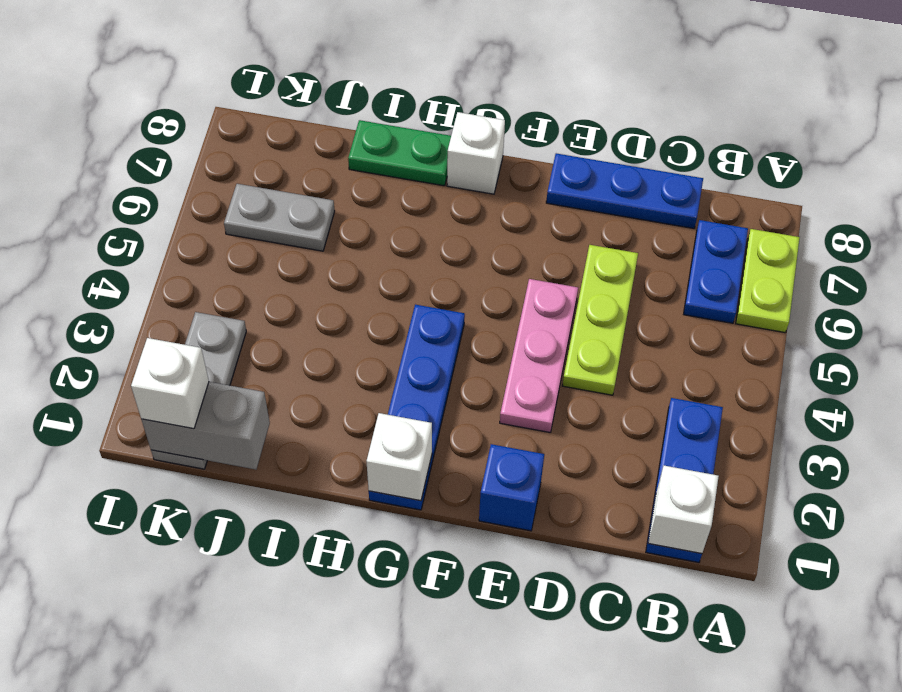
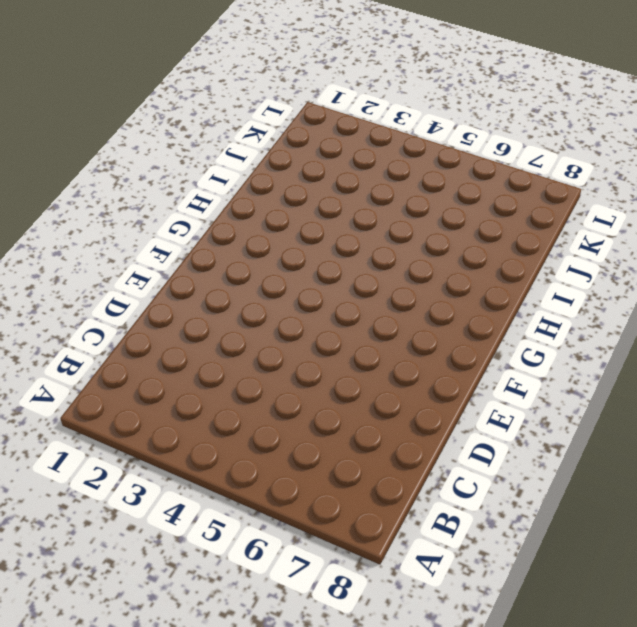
none -> lime plate A6:A7 level 1
none -> blue plate B1:B3 level 1
none -> blue plate B6:B7 level 1

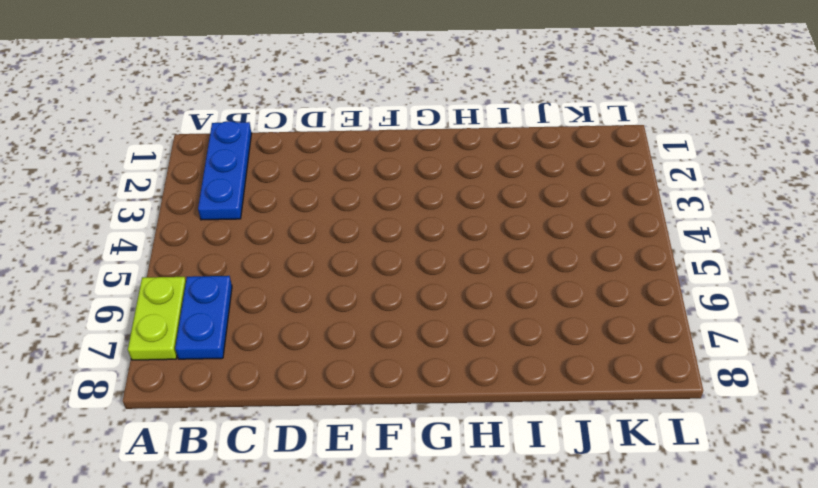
none -> blue plate C8:E8 level 1
none -> lime plate D4:D6 level 1
none -> blue brick E1 level 1

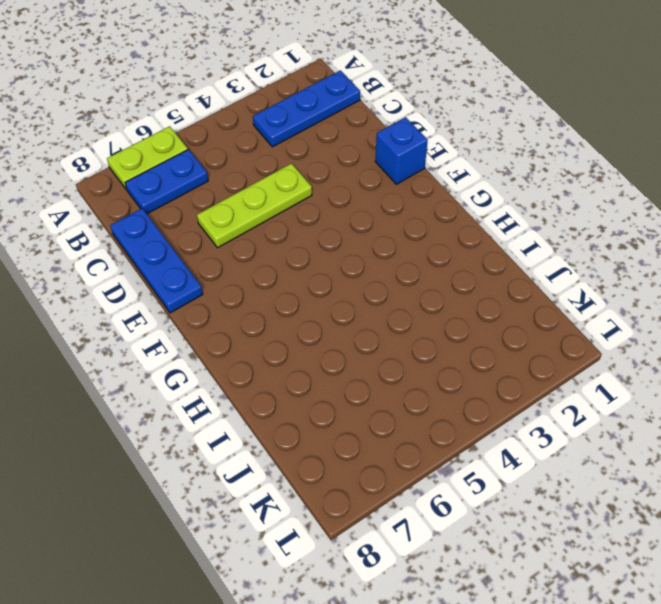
none -> pink plate E3:E5 level 1
none -> blue plate G1:G4 level 1
none -> white brick G8 level 1

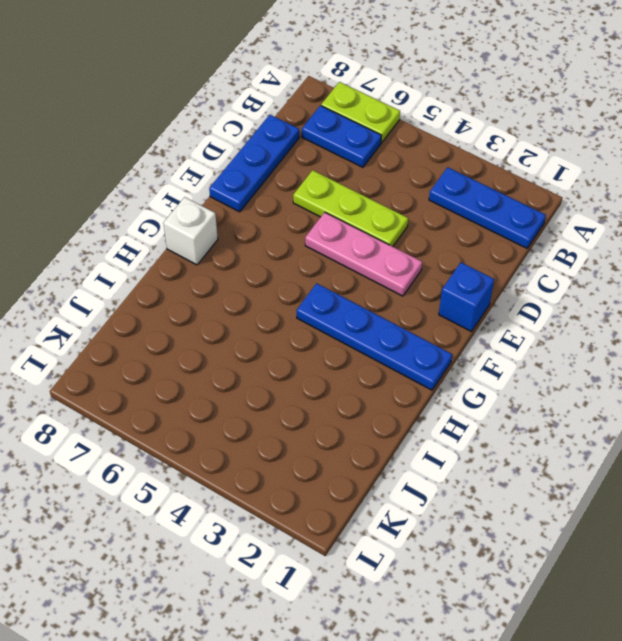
none -> green plate H8:I8 level 1
none -> grey plate J6:K6 level 1
none -> grey plate K1:K3 level 1

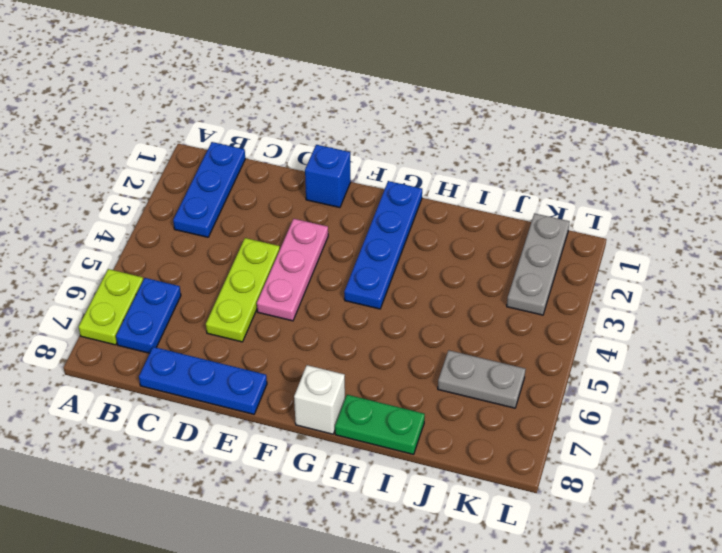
none -> white brick B1 level 2
none -> white brick G1 level 2
none -> grey brick J1:K1 level 2

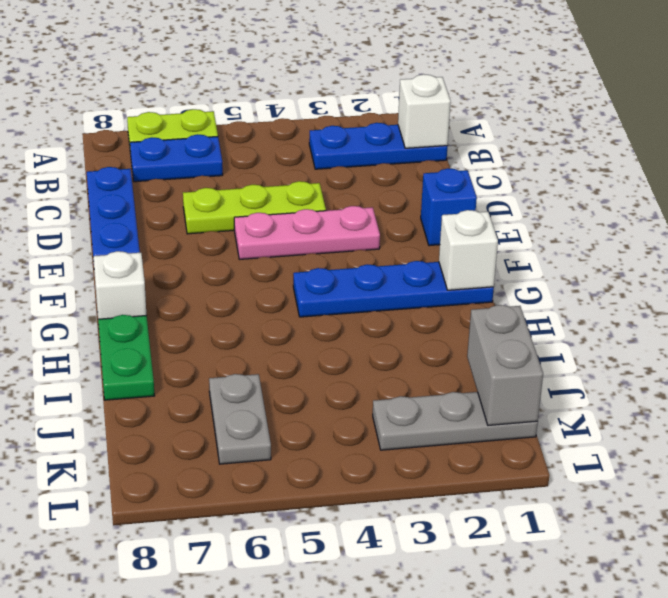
none -> white brick K1 level 3

